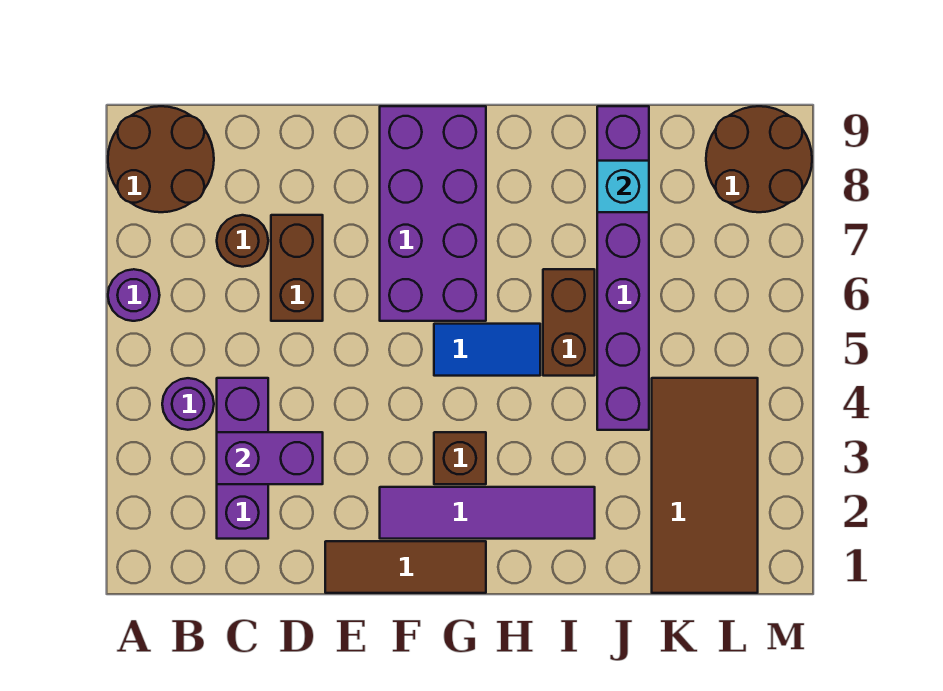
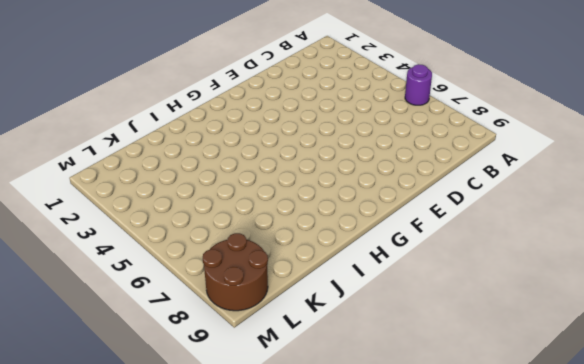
none -> brown round brick A8:B9 level 1
none -> purple round brick B4 level 1
none -> purple brick C2:C4 level 1

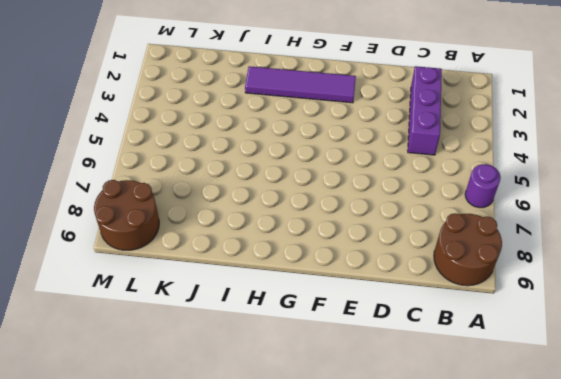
none -> purple round brick B4 level 1
none -> brown round brick C7 level 1
none -> brown brick D6:D7 level 1

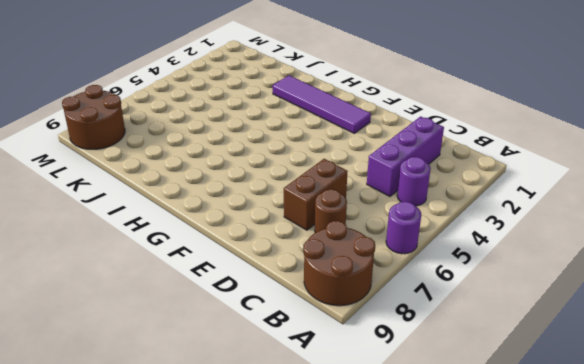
none -> brown tile E1:G1 level 1
none -> purple brick F6:G9 level 1
none -> brown brick G3 level 1

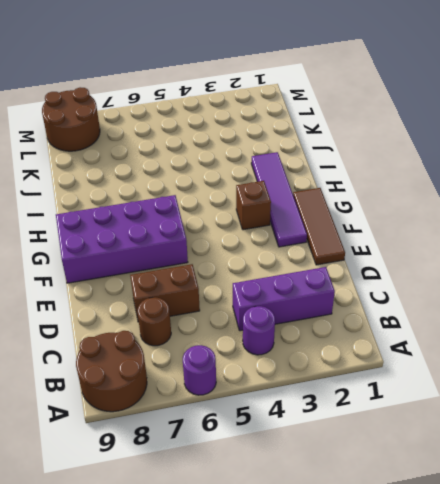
none -> blue tile G5:H5 level 1
none -> brown brick I5:I6 level 1
none -> purple brick J4:J9 level 1

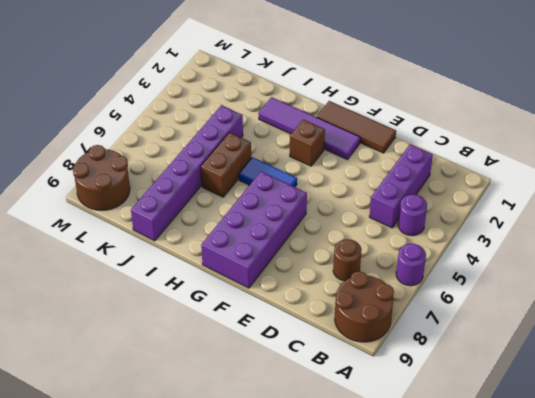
none -> brown brick D6:D7 level 1
none -> brown tile K1:L4 level 1
none -> purple brick C3:D3 level 2

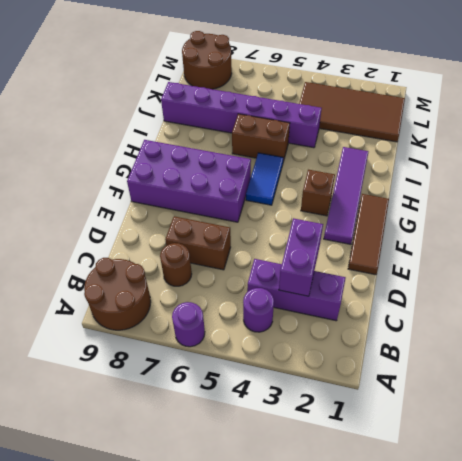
none -> cyan brick J8 level 2

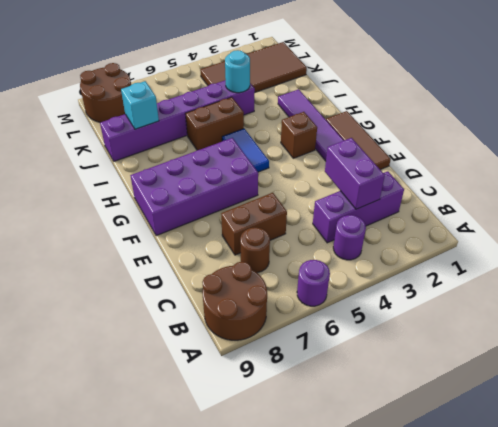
cyan round brick J4 level 2 -> none

